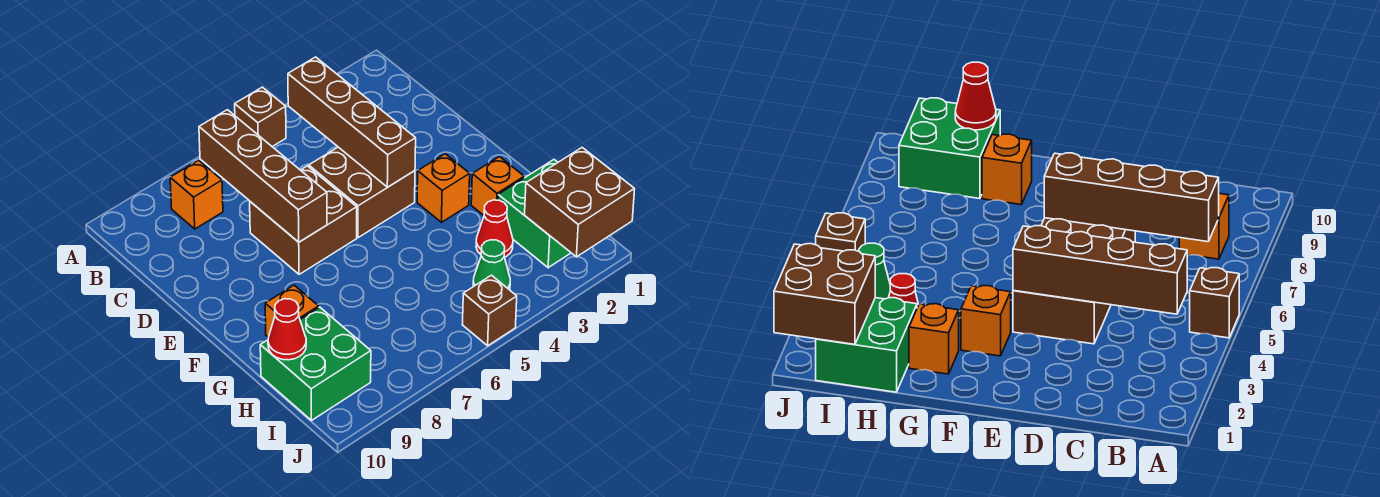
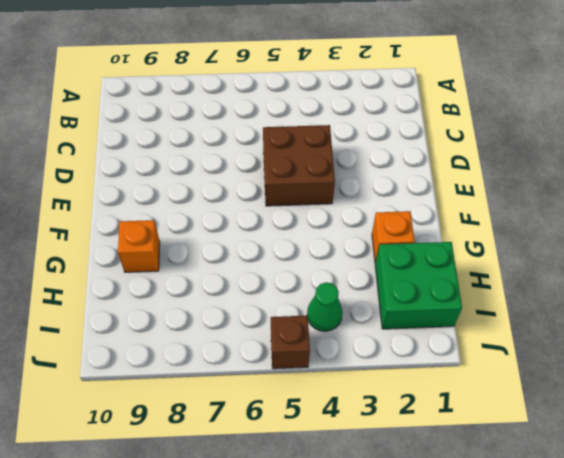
none -> brown brick A5 level 1
none -> orange brick B8 level 1
none -> brown brick D6:E7 level 1

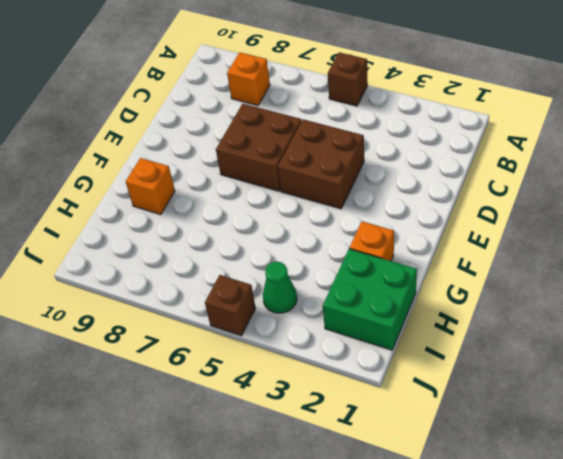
none -> orange brick F3 level 1
none -> red cone H3 level 1
none -> green brick H9:I10 level 1

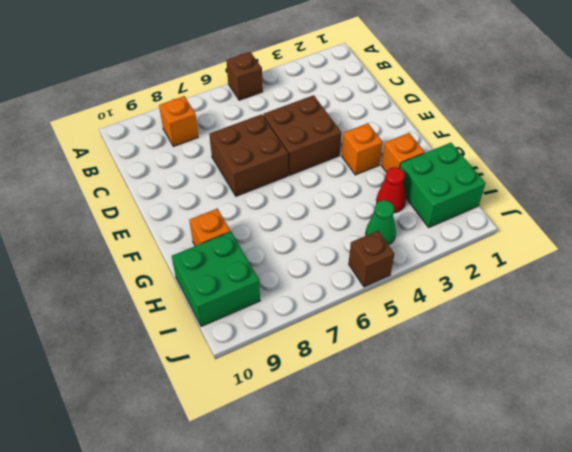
none -> brown brick B4:E4 level 2
none -> brown brick B7:E7 level 2
none -> red cone H10 level 2

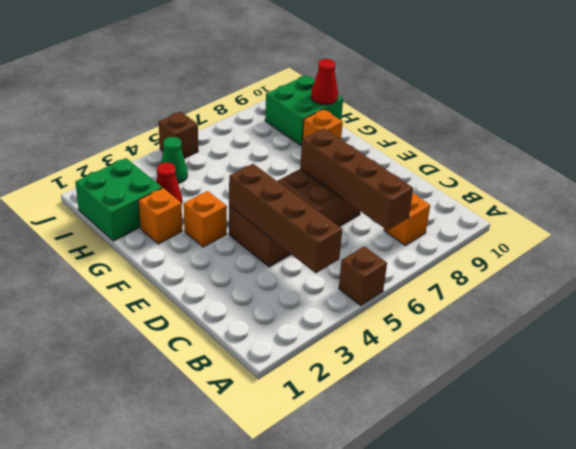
none -> brown brick I1:J2 level 2

